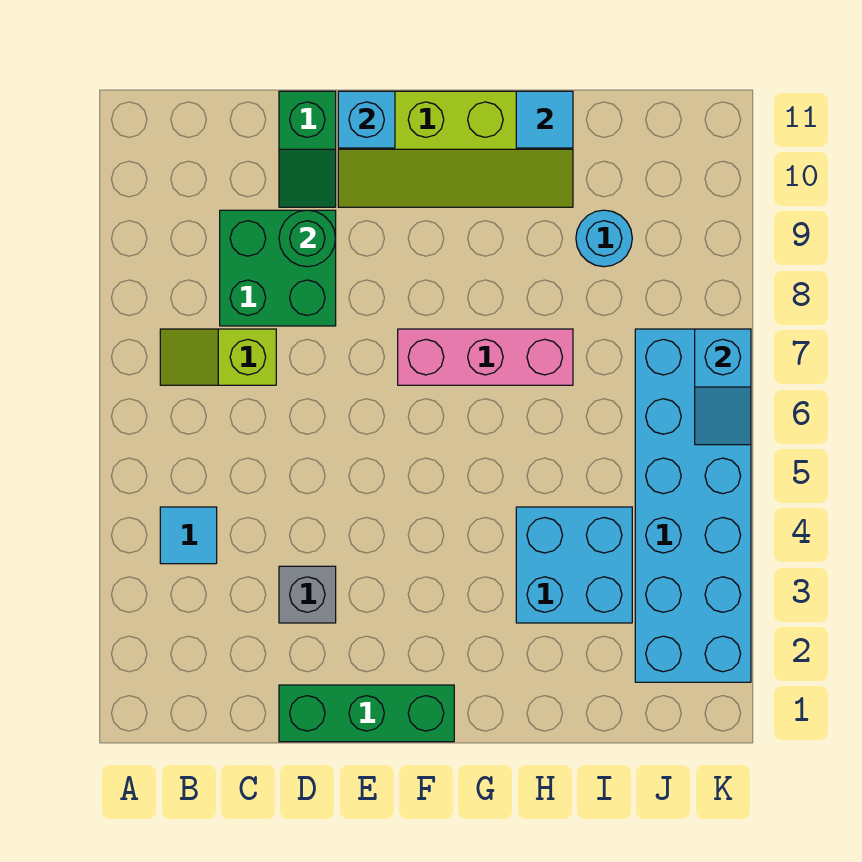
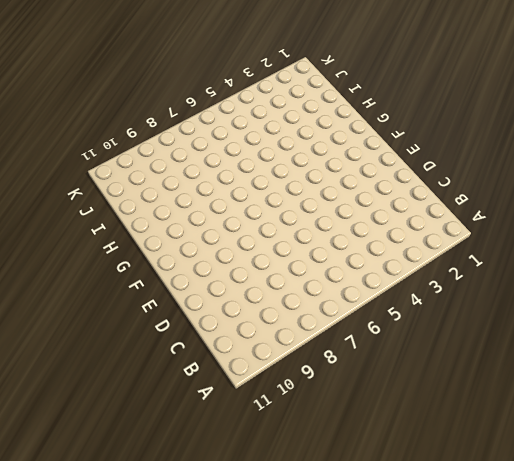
none -> cyan tile B4 level 1
none -> lime slope B7:C7 level 1 top C
none -> green brick C8:D9 level 1

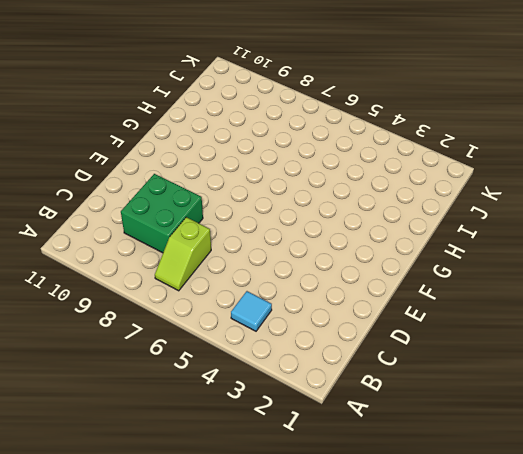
none -> green brick D1:F1 level 1
none -> grey brick D3 level 1
none -> green slope D10:D11 level 1 top 11

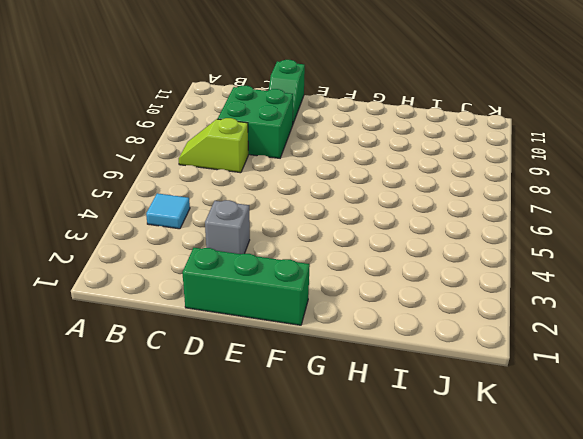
none -> lime slope E10:H11 level 1 top 11
none -> pink brick F7:H7 level 1
none -> cyan brick H3:I4 level 1

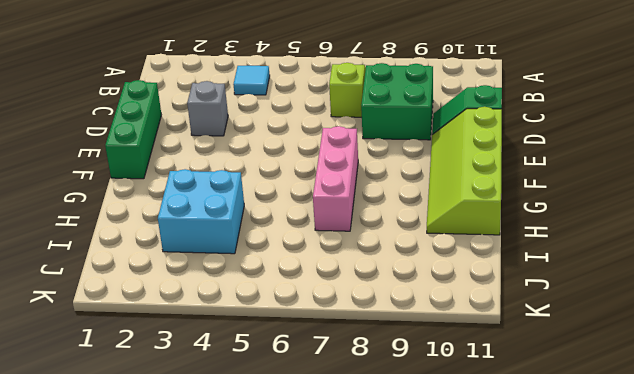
none -> cyan round brick I9 level 1
none -> cyan brick J2:K7 level 1
none -> green round brick D9 level 2

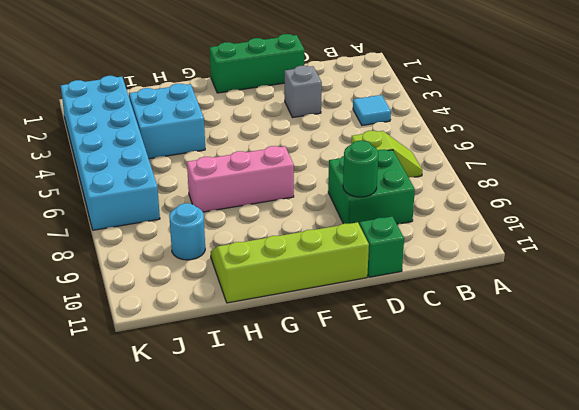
none -> cyan brick E11 level 2
none -> cyan tile H11 level 2
none -> cyan slope K6:K7 level 2 top 7

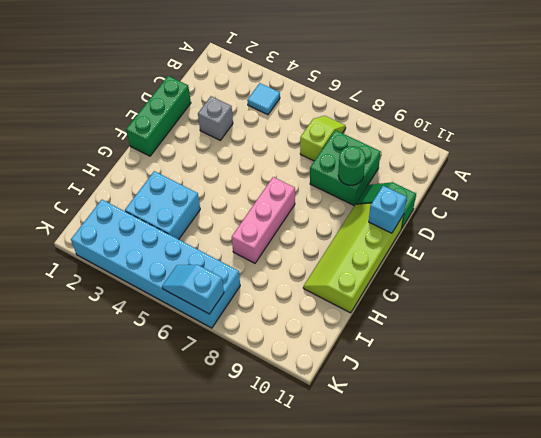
none -> cyan round brick I9 level 1
none -> cyan tile H11 level 2

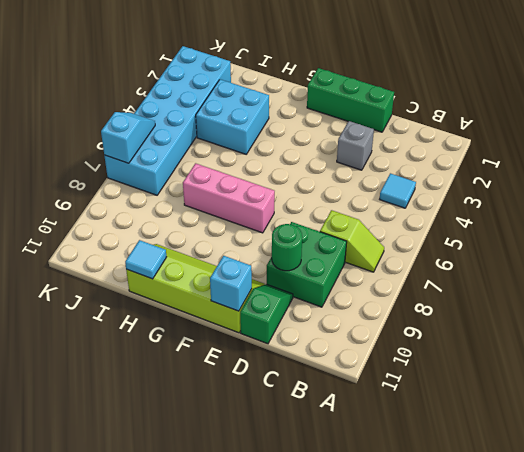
none -> cyan round brick I9 level 1

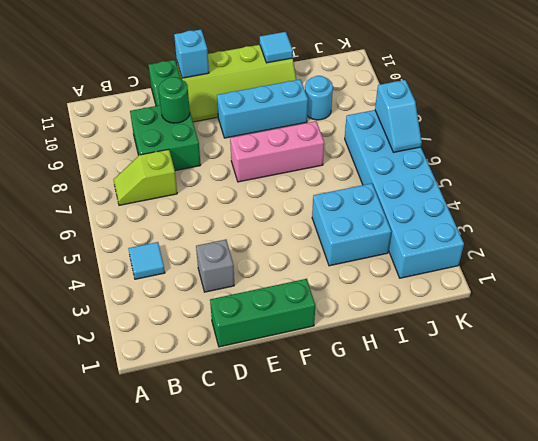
cyan brick F9:H9 level 1 -> none

